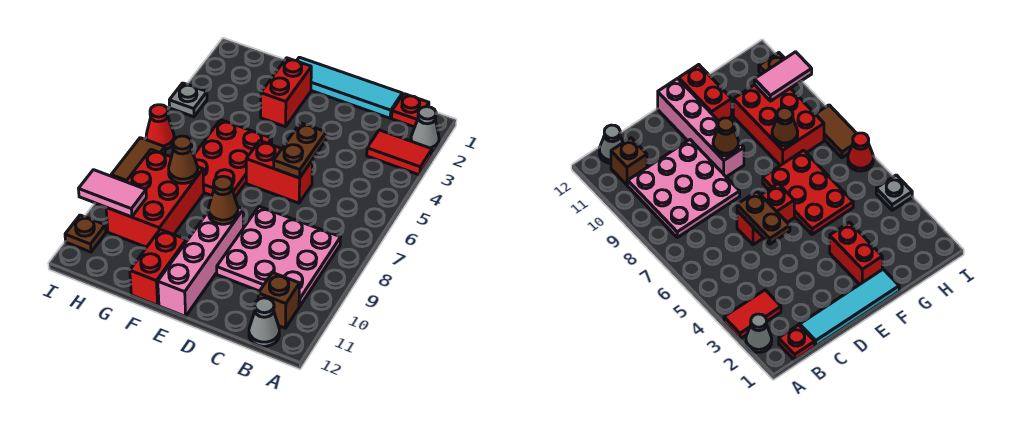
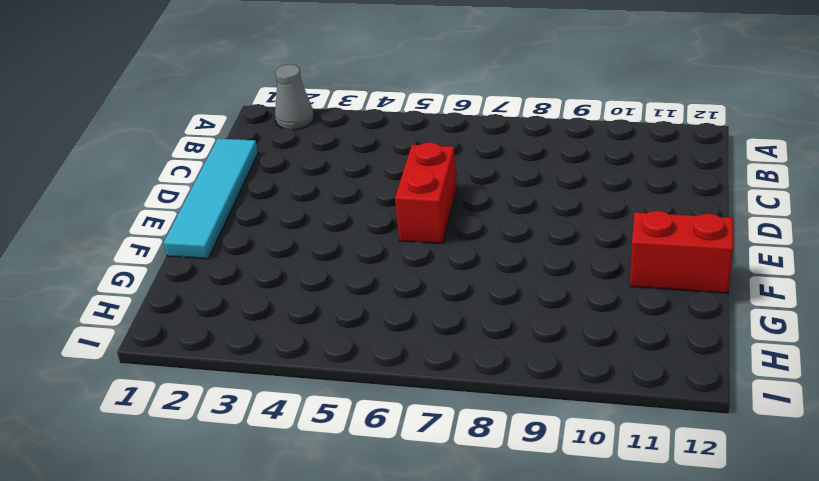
none -> red tile A3:B3 level 1
none -> red plate B1 level 1
none -> pink plate B8:D10 level 1

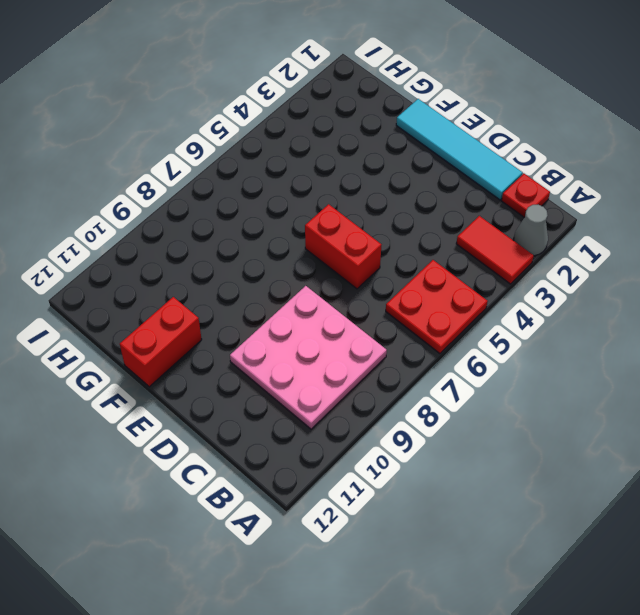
red plate A5:B6 level 1 -> none
none -> brown brick B11 level 1
none -> grey cone B12 level 1
none -> pink brick E9:E12 level 1

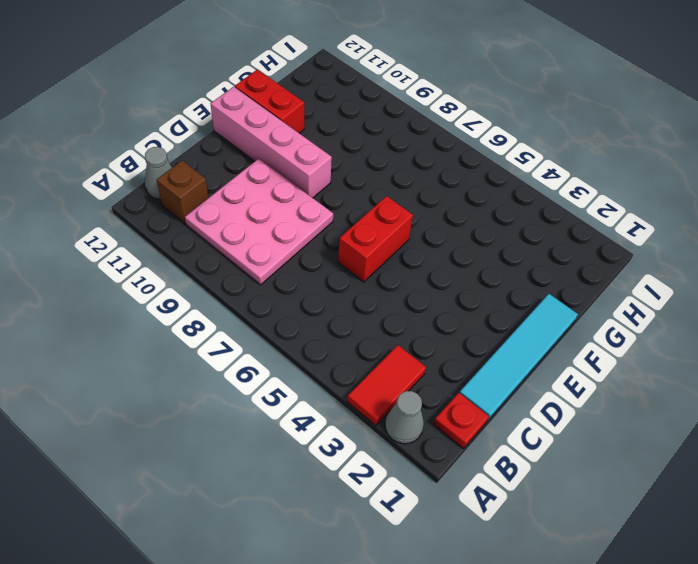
none -> red brick F2:F3 level 1
none -> red plate F5:G7 level 1
none -> red brick G8:H10 level 1

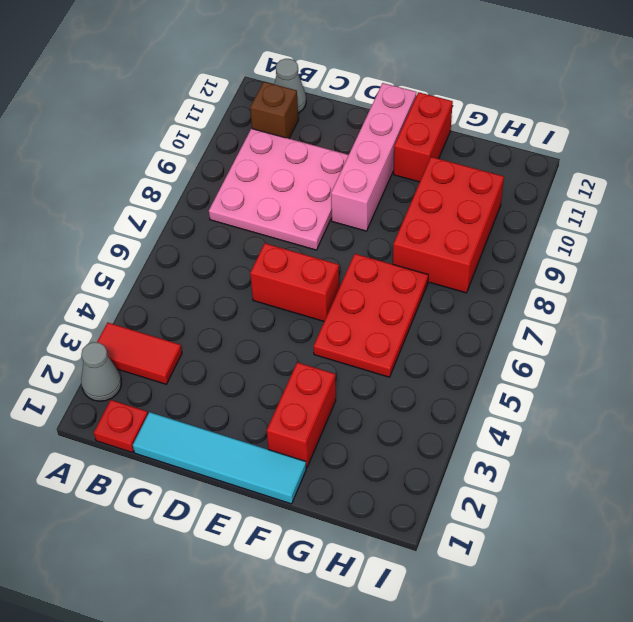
none -> grey plate I4 level 1
none -> red cone I6 level 1
none -> brown tile I7:I8 level 1

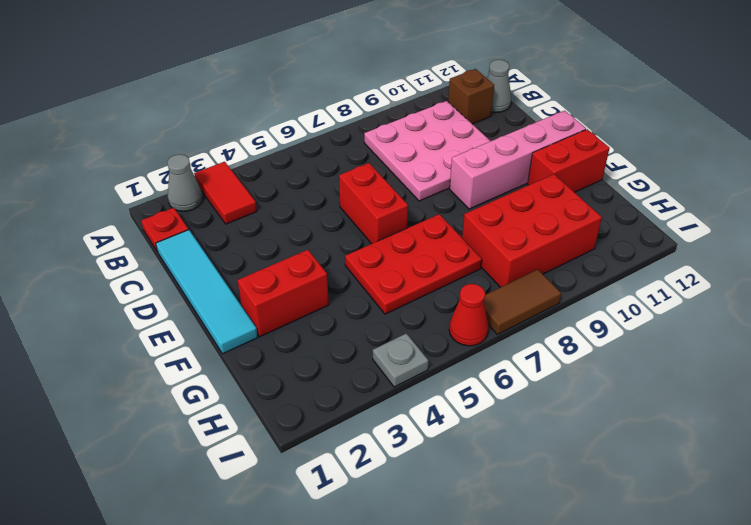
none -> brown plate I11 level 1
none -> brown plate D5:D6 level 2
none -> brown cone E9 level 2

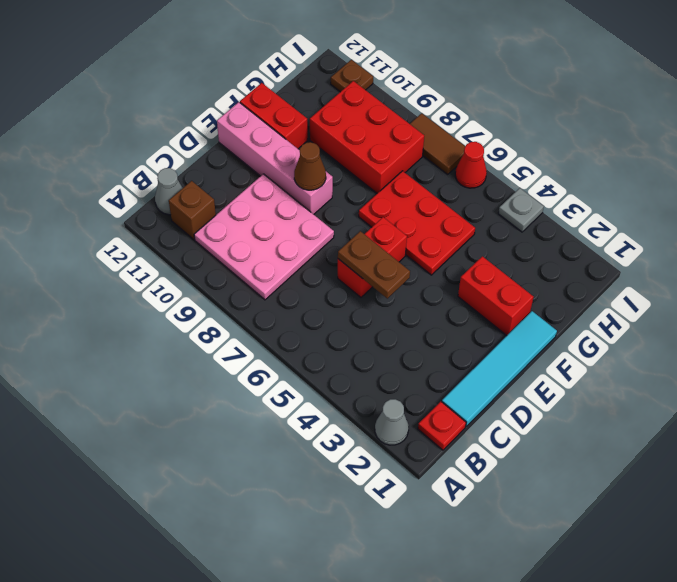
none -> red tile A3:B3 level 1
none -> brown cone G8 level 2
none -> pink tile H10:I10 level 2

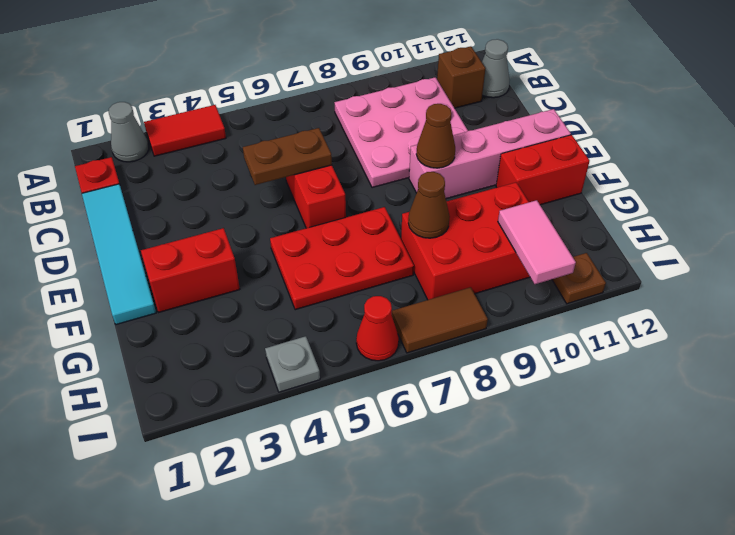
red tile A3:A4 level 1 -> red tile A3:B3 level 1

